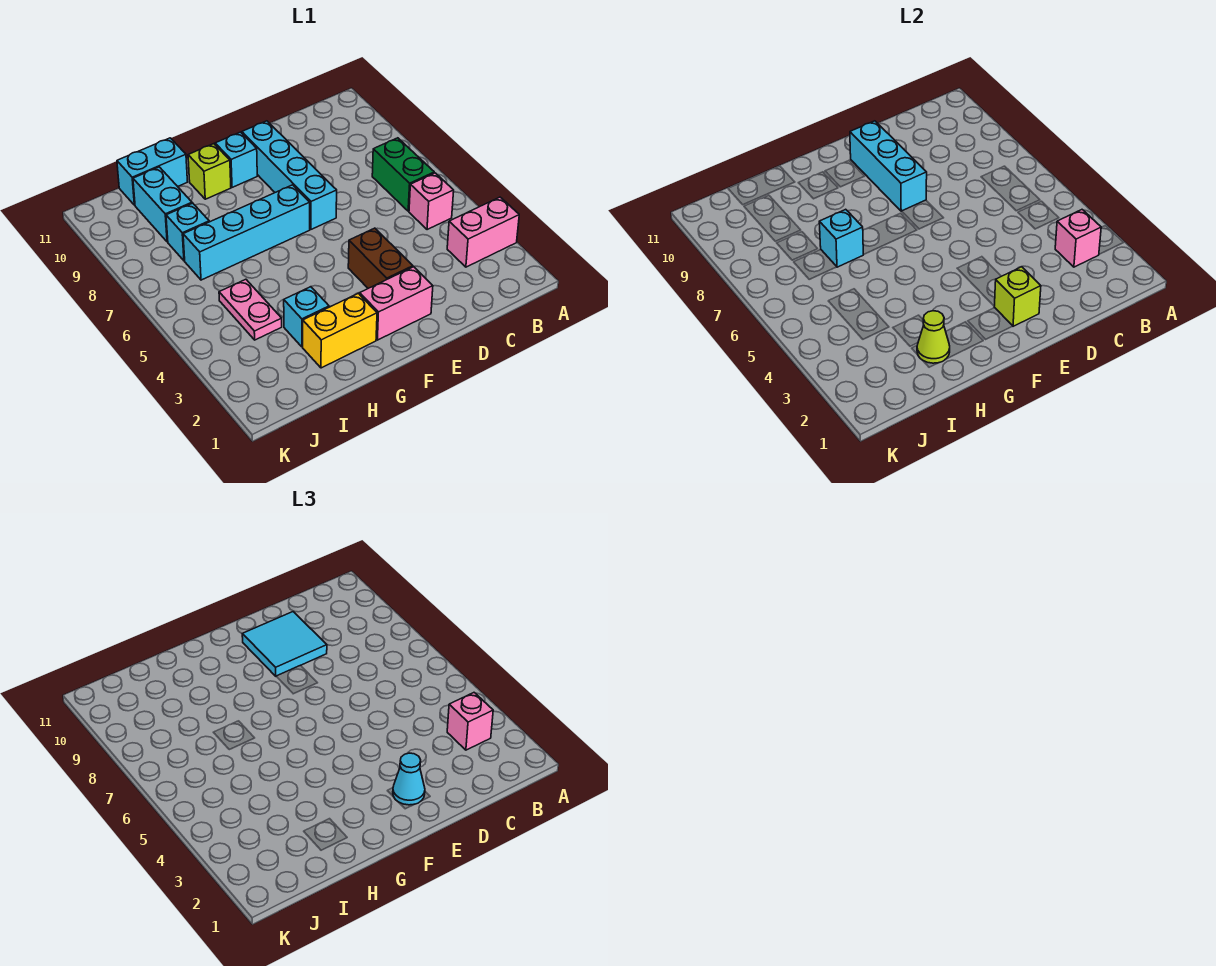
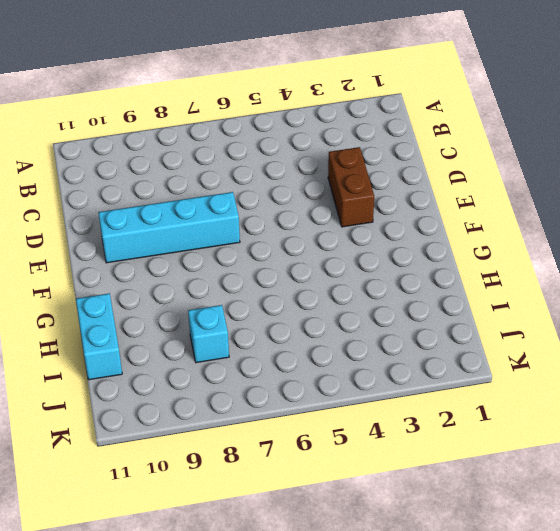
brown brick D3:E3 level 1 -> brown brick E3:E4 level 1
none -> pink brick A3:B3 level 1
none -> pink brick B5 level 1
none -> green brick B6:B7 level 1

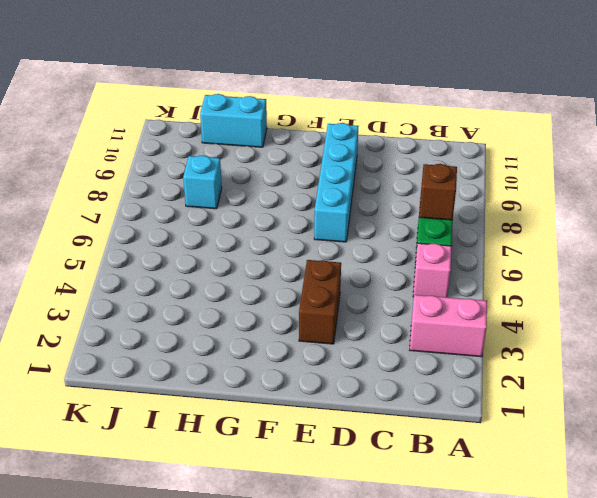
brown brick B7 level 2 -> none
none -> pink brick E2:F2 level 1
none -> cyan brick F7:I7 level 1
none -> cyan brick F10 level 1

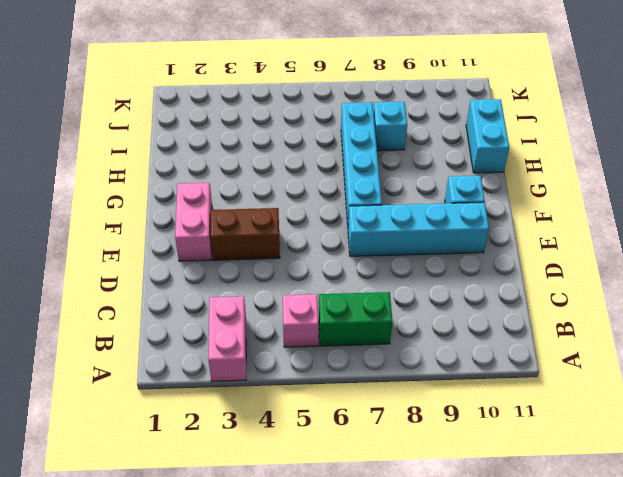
none -> yellow brick G2:H2 level 1
none -> lime brick G10 level 1
none -> cyan brick H3 level 1

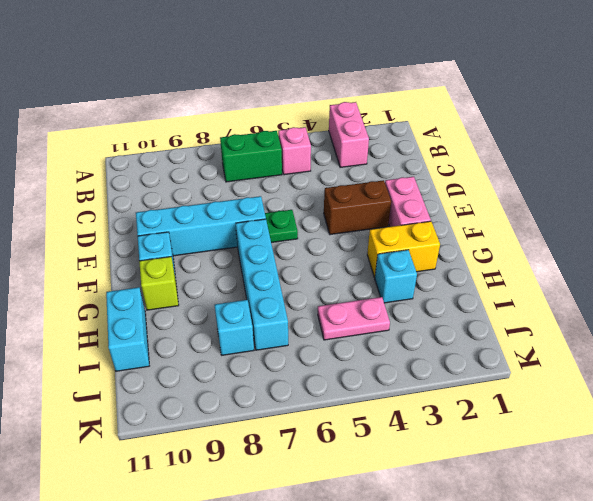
green plate E6 level 1 -> none
yellow brick G2:G3 level 1 -> yellow brick G2:H2 level 1
none -> cyan brick I9:I10 level 1
none -> pink brick B3 level 2
none -> lime brick E2 level 2

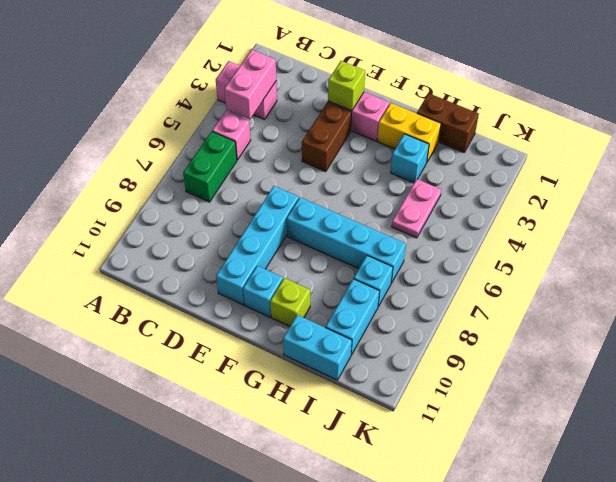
pink brick B3:B4 level 2 -> pink brick B3 level 2
brown brick H1:I1 level 1 -> none
none -> cyan brick E8:E10 level 2
none -> lime cone H2 level 2
none -> cyan brick H7 level 2

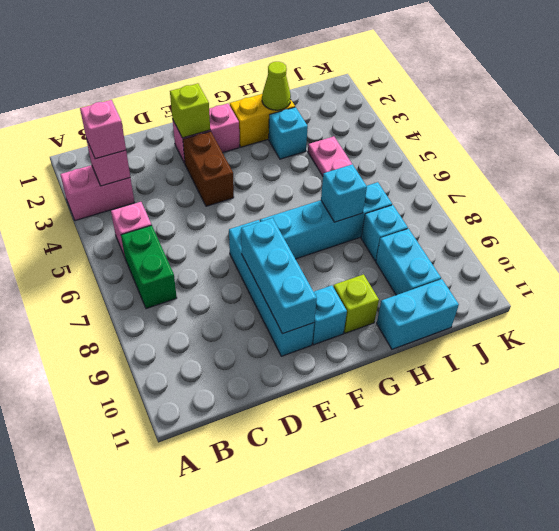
none -> cyan tile D9:E10 level 3
none -> cyan cone E2 level 3

